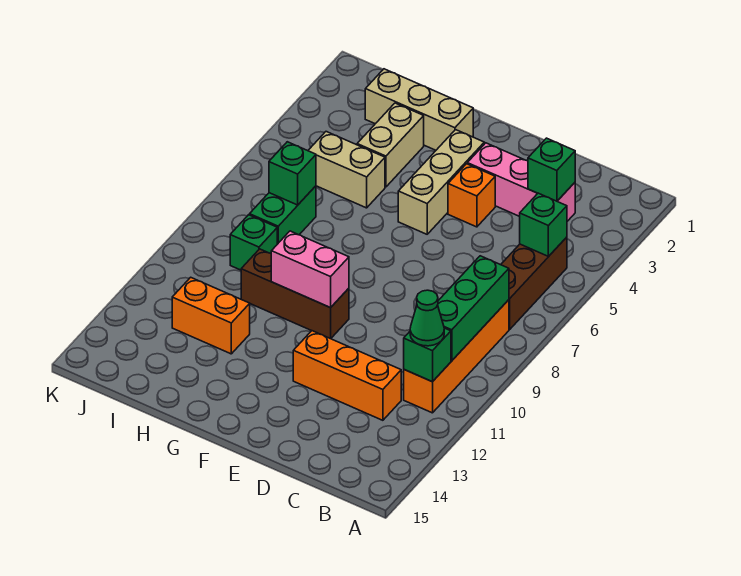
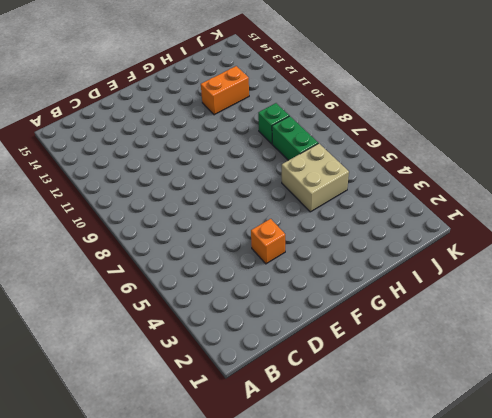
tan brick H5:I6 level 1 -> tan brick H5:I5 level 1
none -> brown brick B5:B7 level 1
none -> orange brick B8:B11 level 1
none -> pink brick C3:E3 level 1

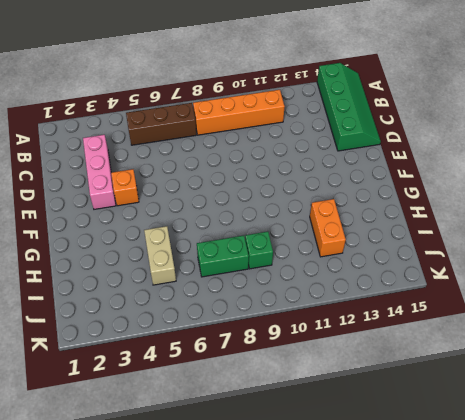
green slope A14:D15 level 1 top 14 -> none
none -> orange brick C12:E12 level 1
none -> tan brick F3:F5 level 1
none -> brown brick F10:H10 level 1

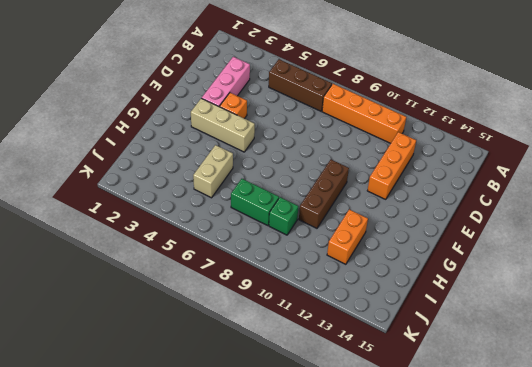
none -> tan brick G2:I2 level 1
none -> tan brick H3:H4 level 1
none -> green brick B5 level 2

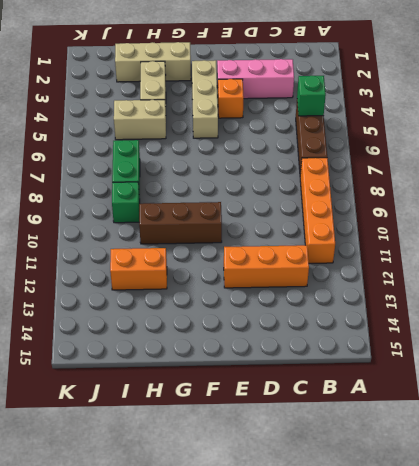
none -> green brick B8:B10 level 2
none -> green brick B11 level 2
none -> green brick C3 level 2

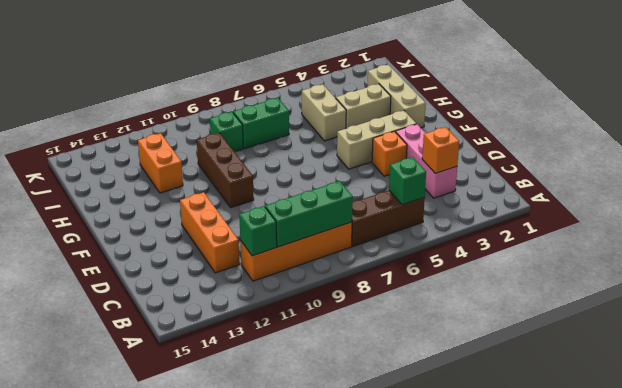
orange brick C3 level 2 -> green brick C3 level 2
none -> pink brick F10:G10 level 2
none -> green brick I7 level 2
none -> green cone B11 level 3

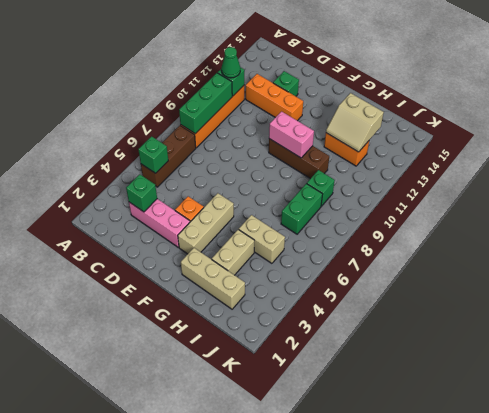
green brick D13 level 1 -> green brick I7 level 2
tan slope H12:I13 level 2 top 13 -> none

